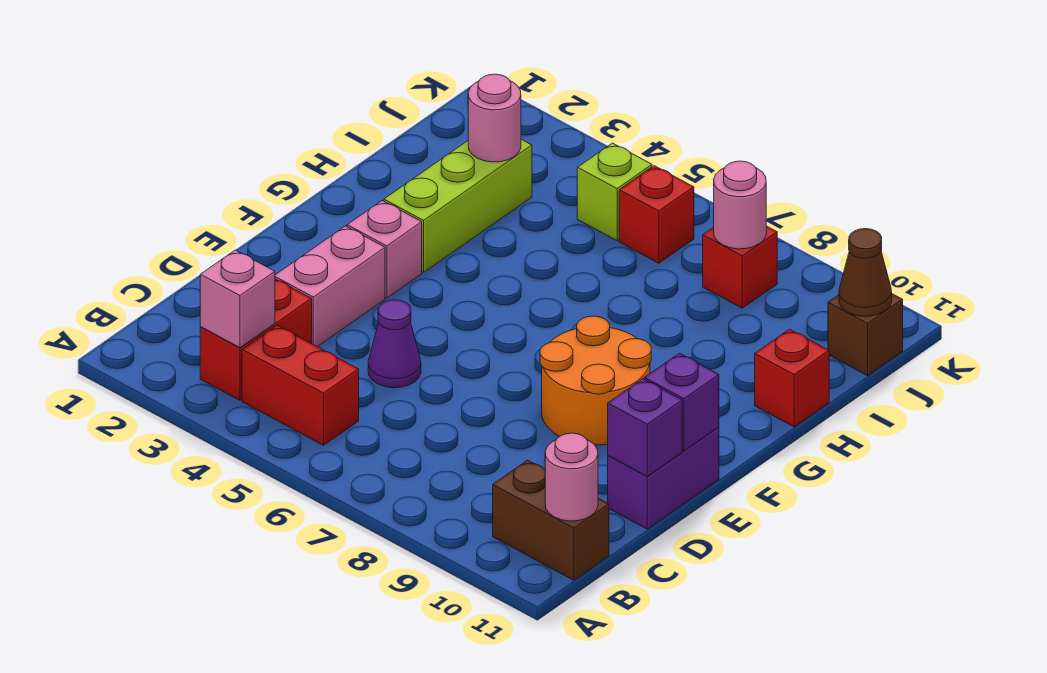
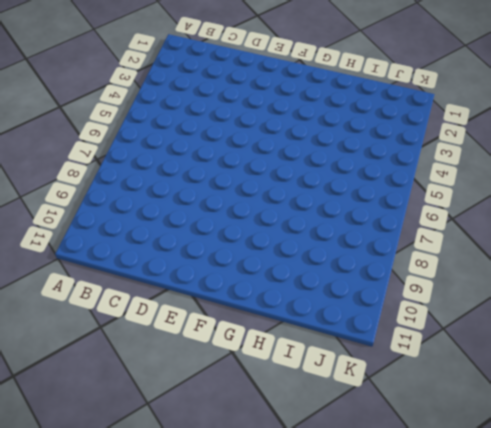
none -> red brick B3:C3 level 1
none -> red brick B4:B5 level 1
none -> brown brick B10:B11 level 1

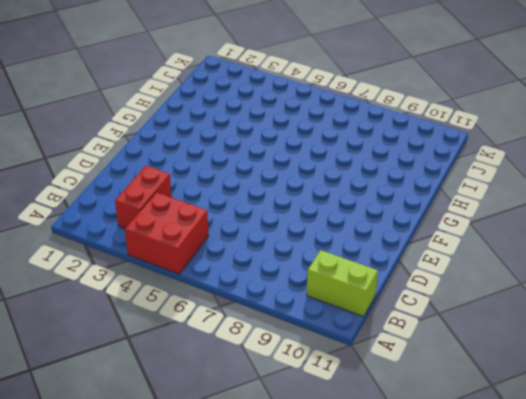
red brick A4:B5 level 1 -> red brick B4:B5 level 1
lime brick B10:B11 level 1 -> brown brick B10:B11 level 1
none -> pink brick D3:E3 level 1
none -> purple cone D5 level 1
none -> purple brick D11:E11 level 1

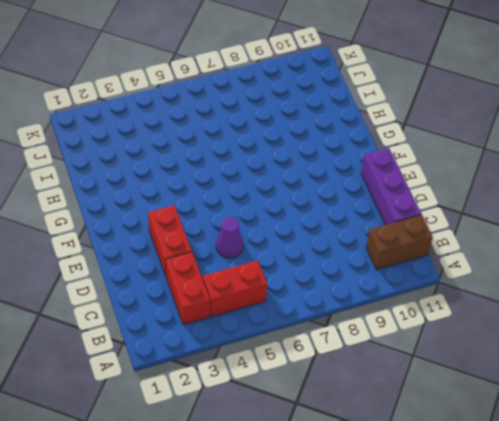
purple brick C11:E11 level 1 -> purple brick D11:E11 level 1
red brick D3:E3 level 1 -> pink brick D3:E3 level 1
none -> orange round brick E8:F9 level 1
none -> pink brick F3 level 1
none -> lime brick G3:I3 level 1

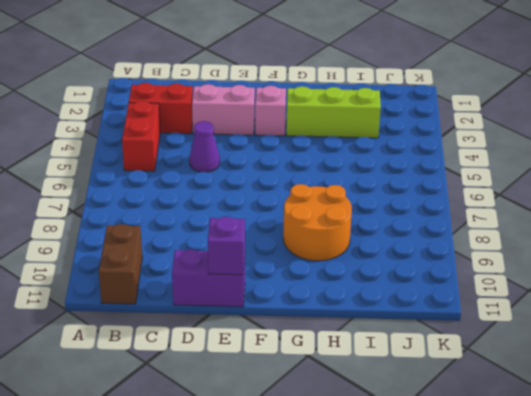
orange round brick G8:H9 level 1 -> orange round brick E8:F9 level 1
none -> red brick H11 level 1
none -> lime brick J5 level 1
none -> red brick J6 level 1

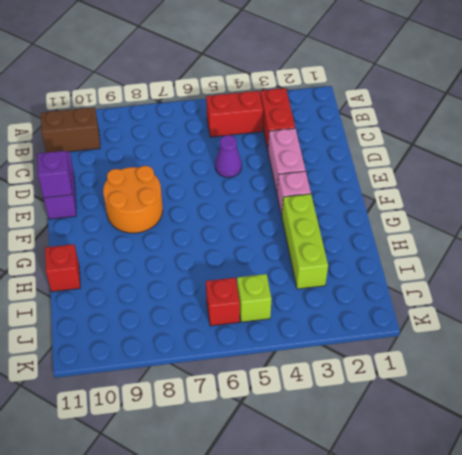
none -> red brick J8 level 1
none -> brown brick J11 level 1
none -> pink brick B3 level 2

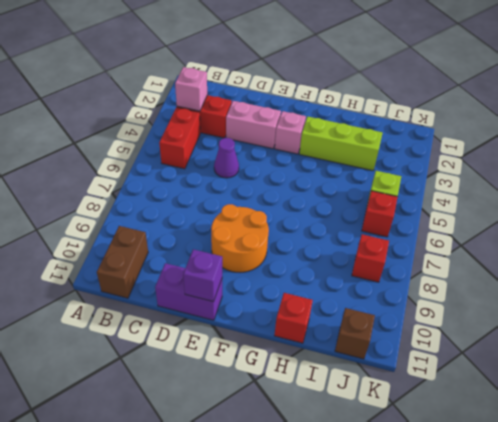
none -> pink round brick B11 level 2
none -> purple brick D11 level 2
none -> pink round brick I3 level 2

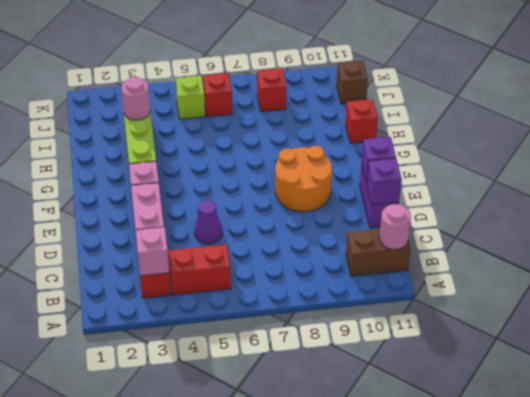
none -> pink round brick J8 level 2
none -> brown cone J11 level 2

